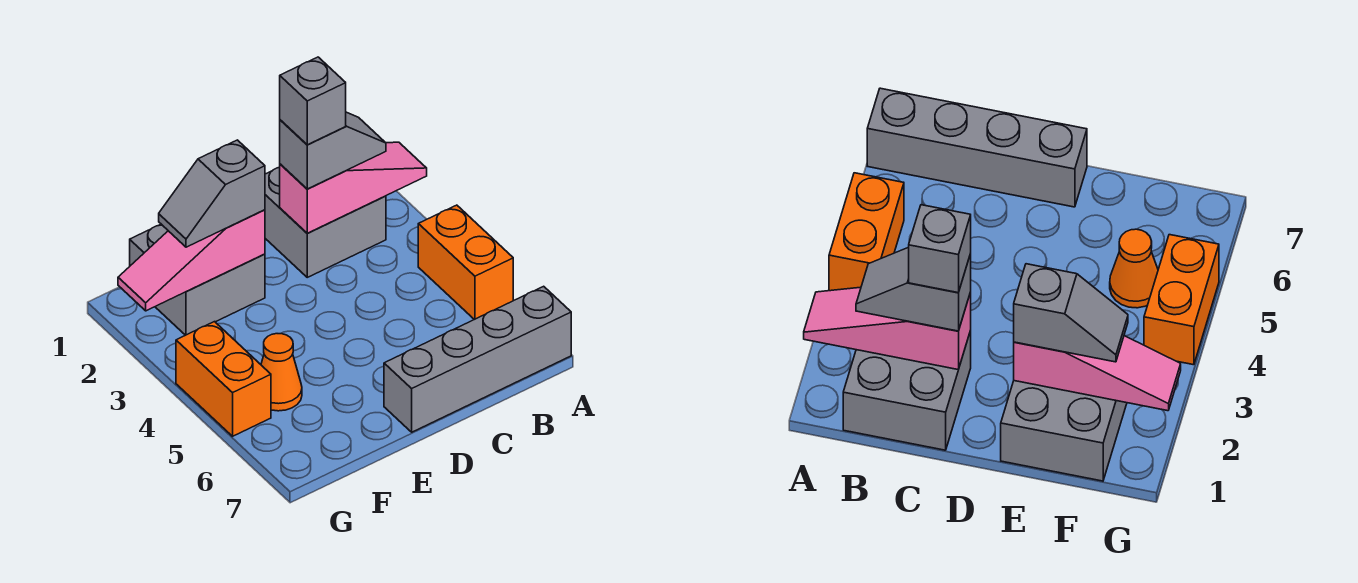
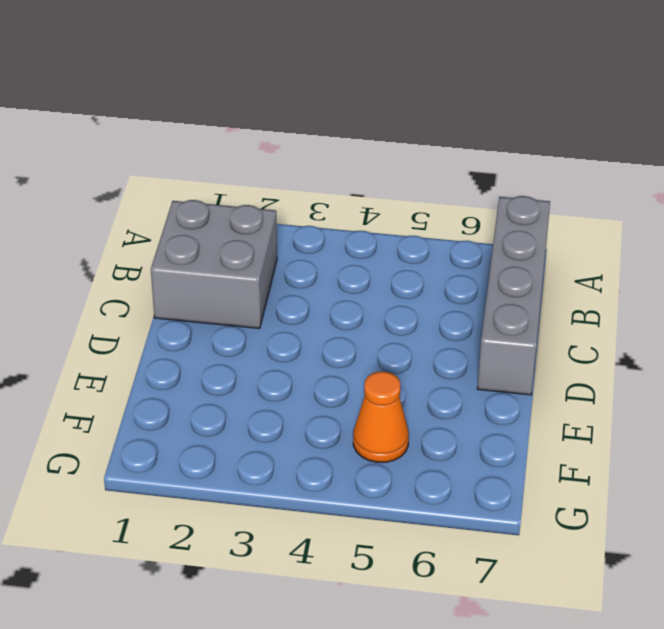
none -> orange brick A4:A5 level 1
none -> grey brick E1:F2 level 1

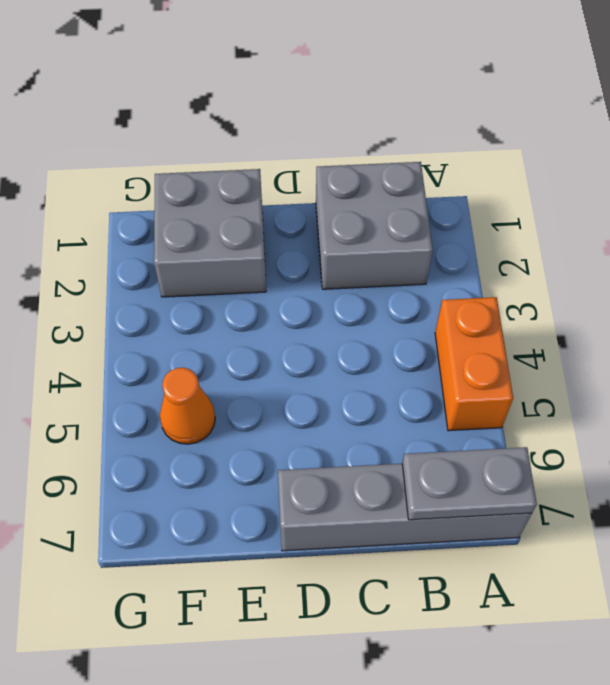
grey plate A7:B7 level 2 -> none
none -> orange brick G4:G5 level 1
none -> pink slope A2:C2 level 2 top C

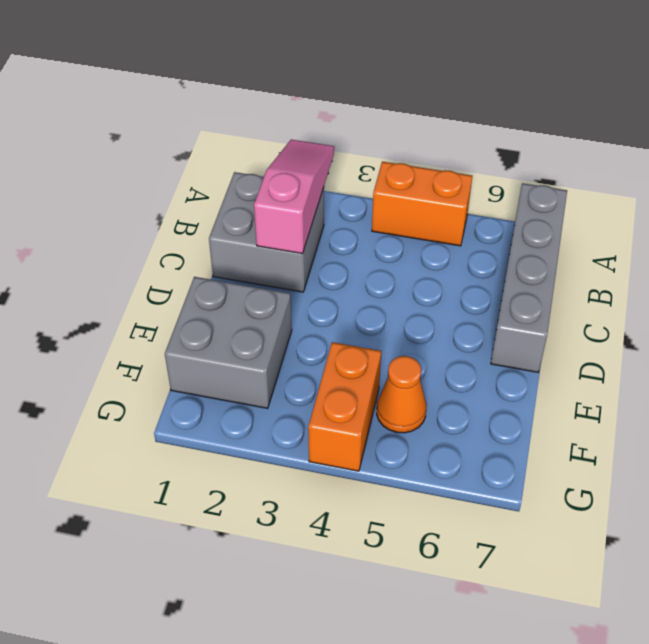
orange brick F4:G4 level 1 -> orange brick G4:G5 level 1
none -> pink slope E2:G2 level 2 top E
none -> grey slope B2:C2 level 3 top C

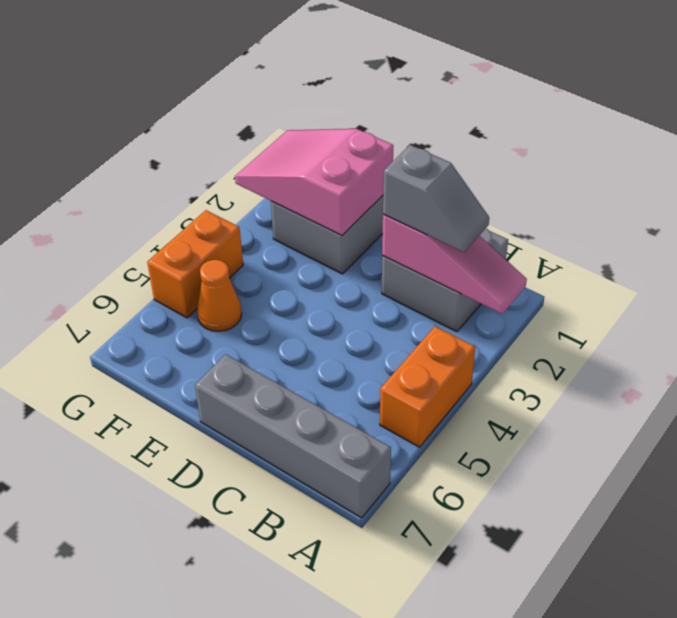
pink slope E1:G2 level 2 top E -> pink slope E2:G2 level 2 top E
none -> grey slope E2:F2 level 3 top E
none -> grey brick C2 level 4

